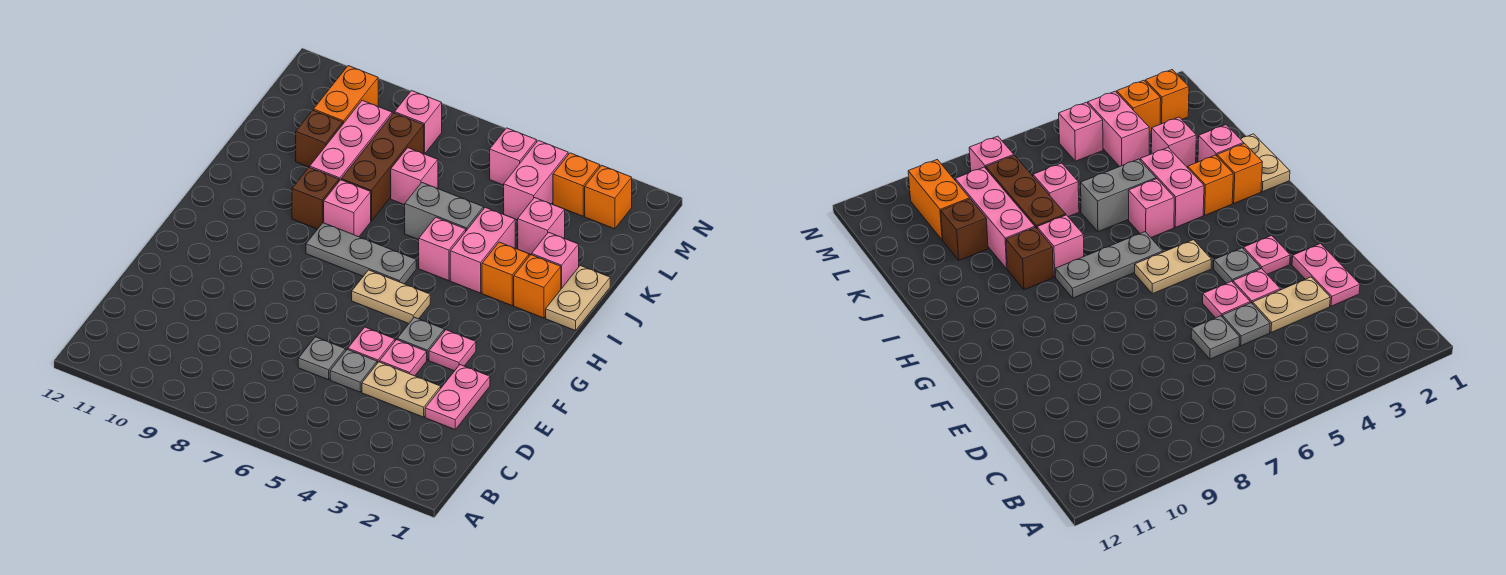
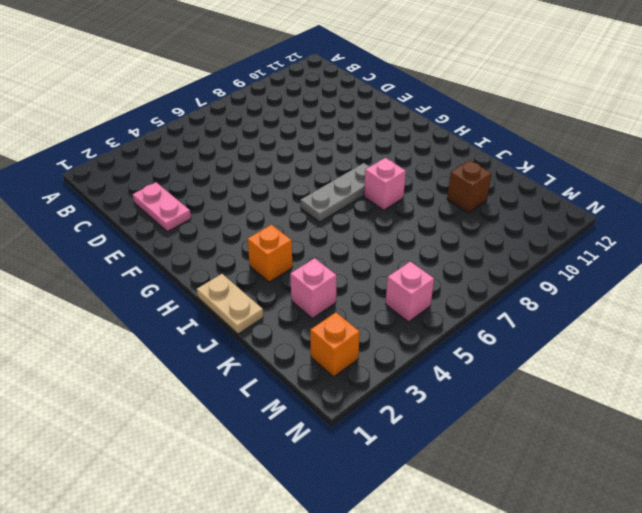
none -> tan plate D3:D4 level 1
none -> grey plate D5 level 1
none -> grey plate D6 level 1
none -> pink plate E4 level 1

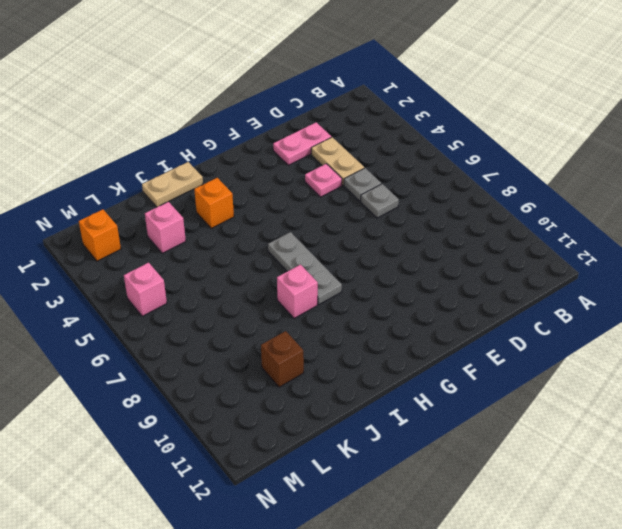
none -> pink plate E5 level 1
none -> pink plate F3 level 1
none -> grey plate F4 level 1
none -> tan plate G5:G6 level 1

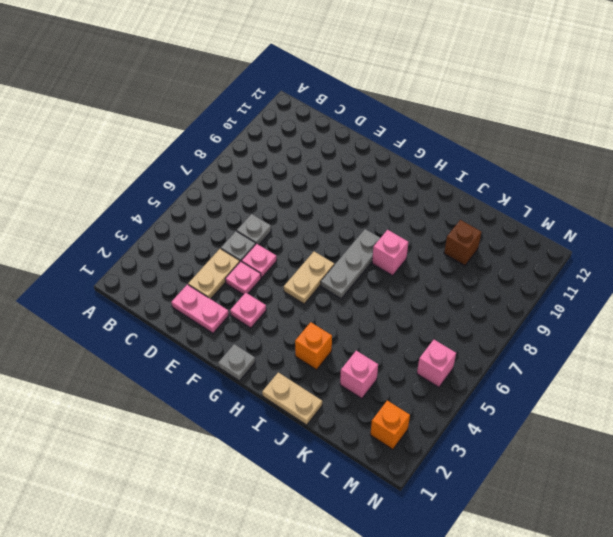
grey plate G1 level 1 -> grey plate F4 level 1
none -> orange brick I2 level 1
none -> pink brick I4:J4 level 1
none -> pink brick I5 level 1
none -> brown brick I9 level 1

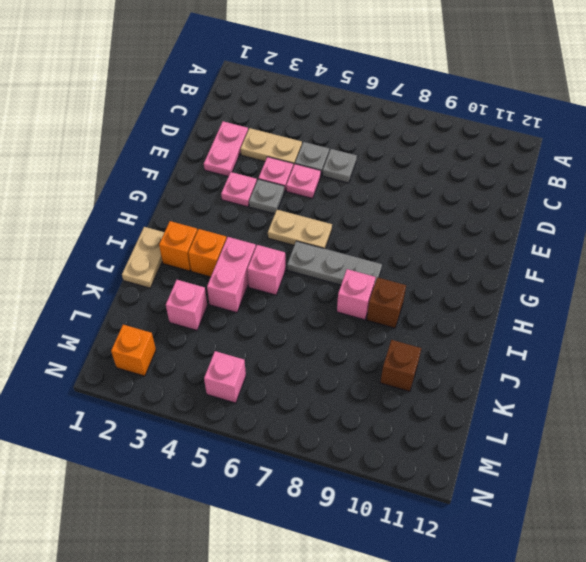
none -> pink brick J2 level 1
none -> grey brick J5:J6 level 1
none -> brown brick J8:L8 level 1
none -> pink brick J9:L9 level 1

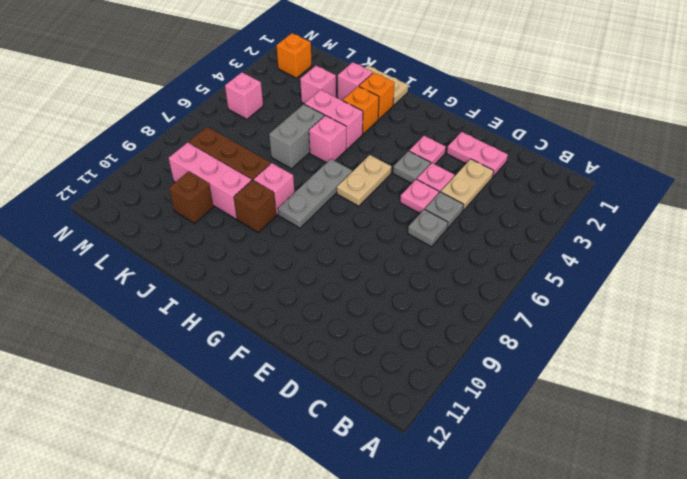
none -> pink brick K7 level 1
none -> pink brick L4:M4 level 1
none -> orange brick L10:M10 level 1
none -> orange brick M3 level 1

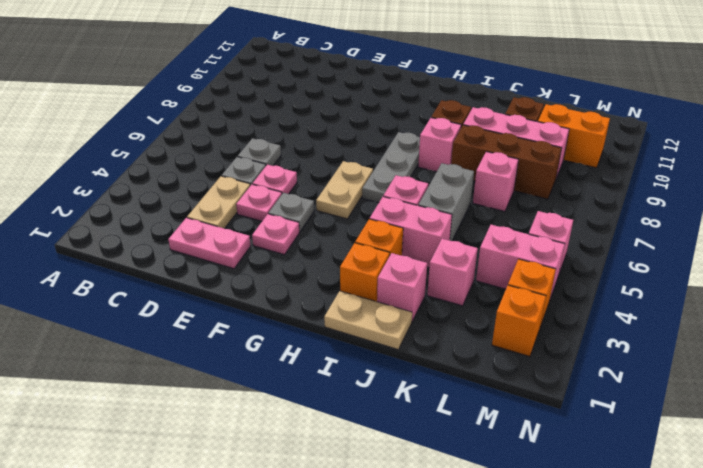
none -> pink brick M8 level 1

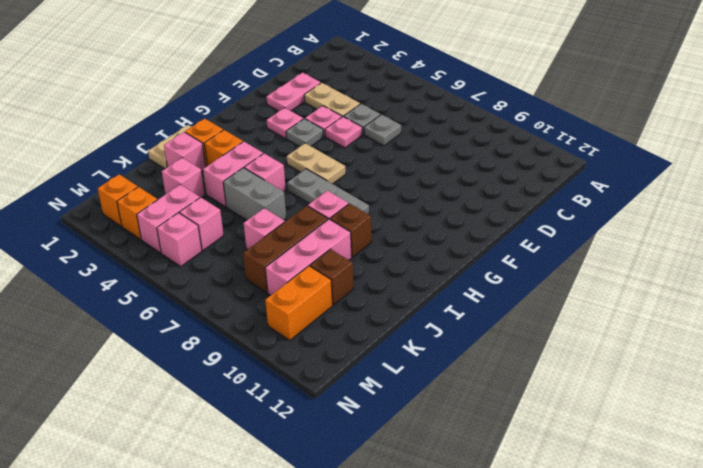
pink brick L5 level 1 -> pink brick M8 level 1

